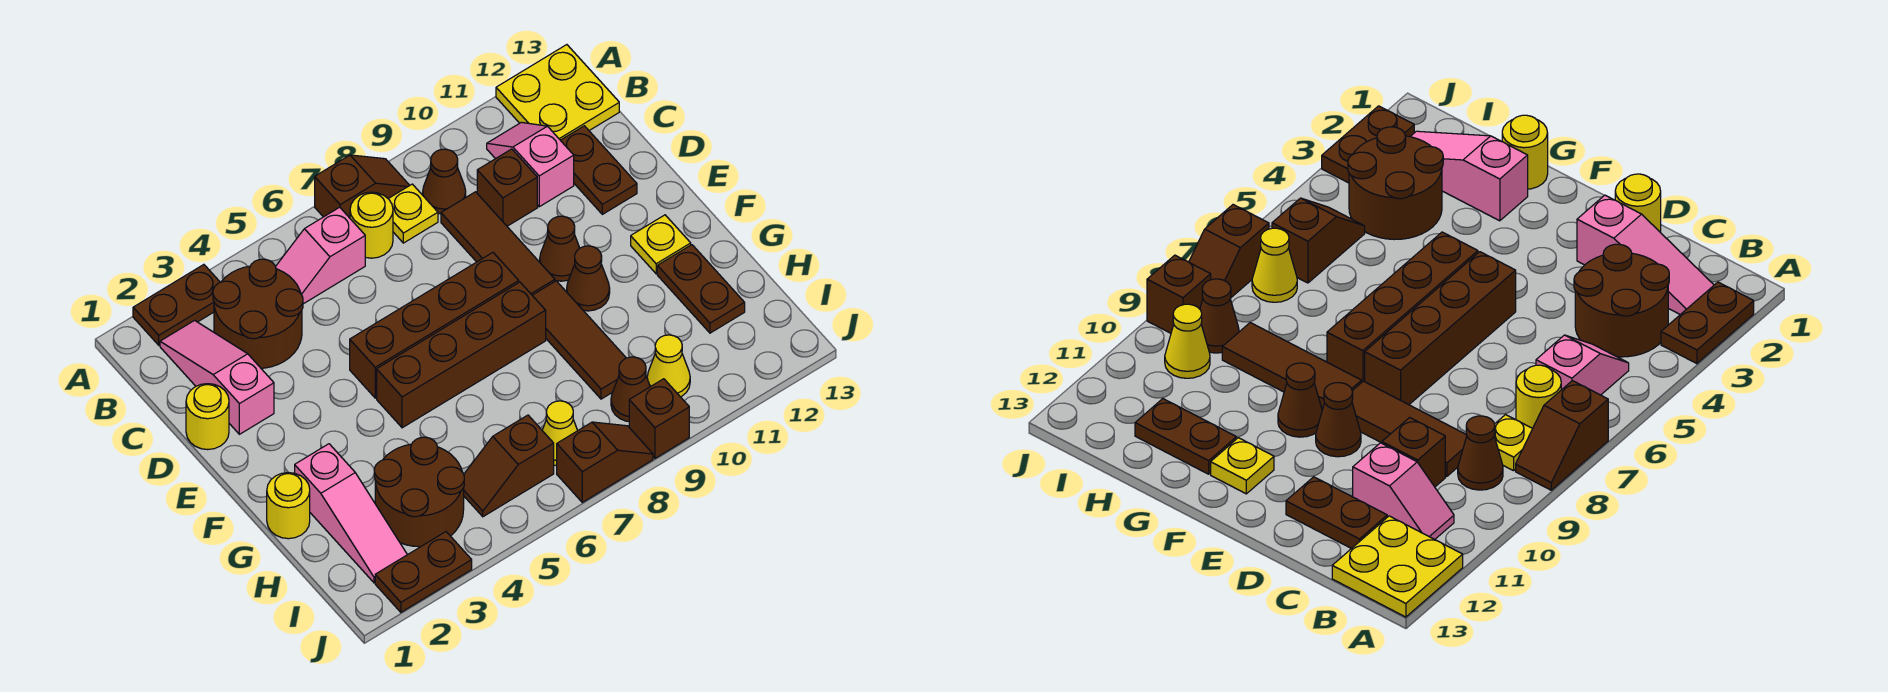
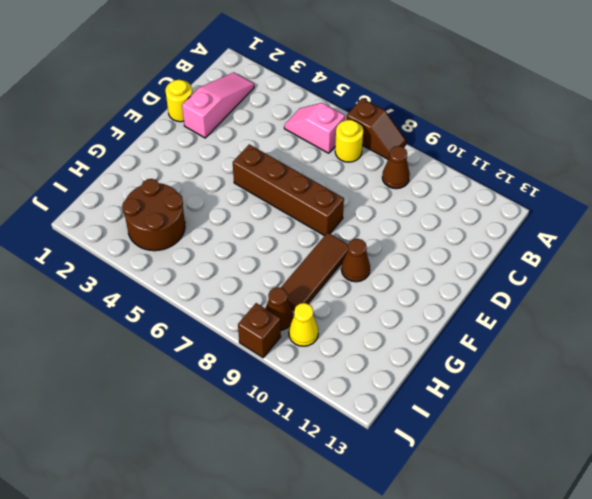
none -> brown plate A2:A3 level 1
none -> yellow plate A12:B13 level 1
none -> brown round brick B3:C4 level 1
none -> yellow plate B8 level 1

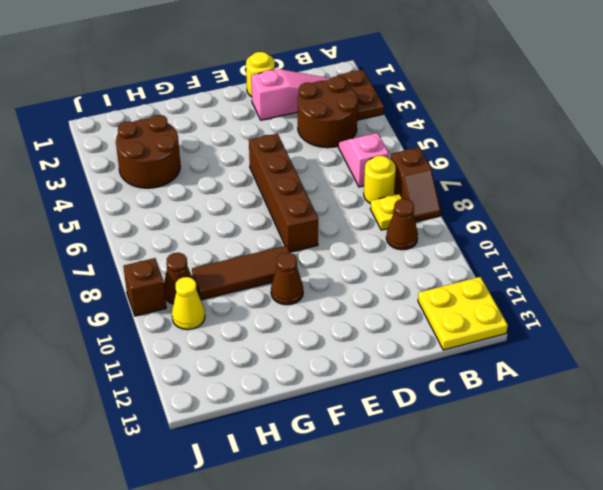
none -> pink slope B11:C11 level 1 top C
none -> brown tile C9:E9 level 1
none -> brown brick C10 level 1
none -> brown plate C12:D12 level 1

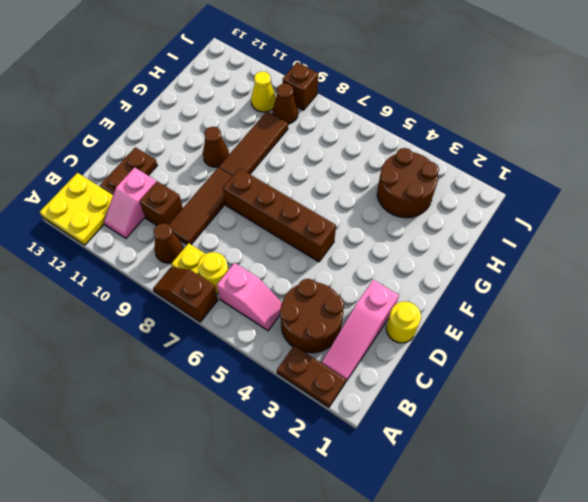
none -> brown cone E10 level 1
none -> brown brick F5:F8 level 1
none -> yellow plate F12 level 1
none -> yellow round brick G1 level 1

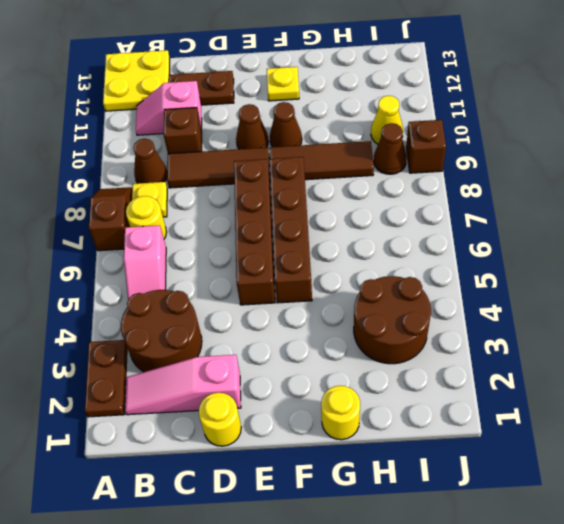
none -> pink slope G2:I2 level 1 top G
none -> brown plate G12:H12 level 1
none -> brown slope I5:I6 level 1 top 6
none -> yellow cone I7 level 1

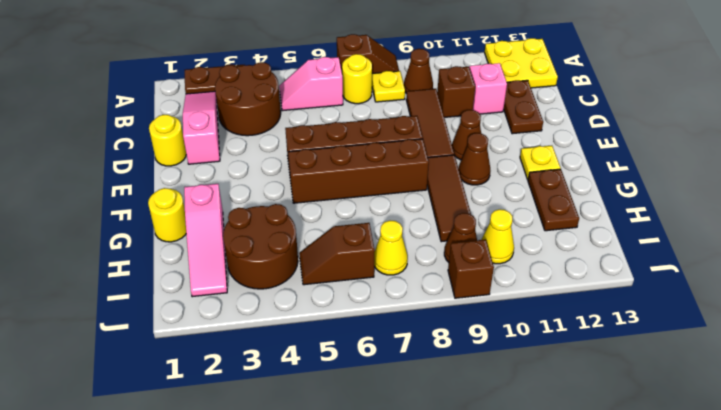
none -> brown plate J2:J3 level 1
none -> brown slope J7:J8 level 1 top 7

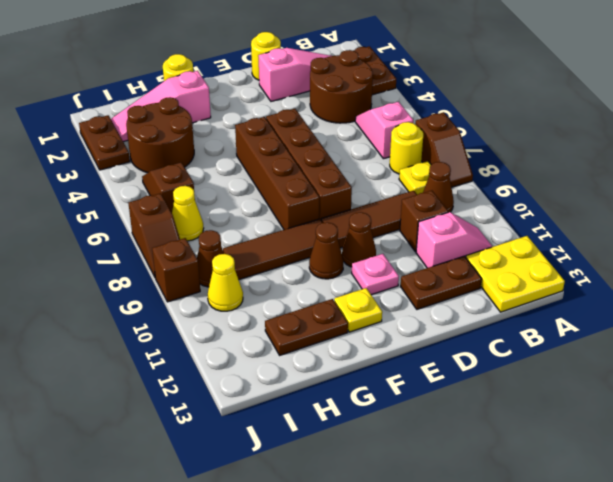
pink plate E11 level 1 -> none

